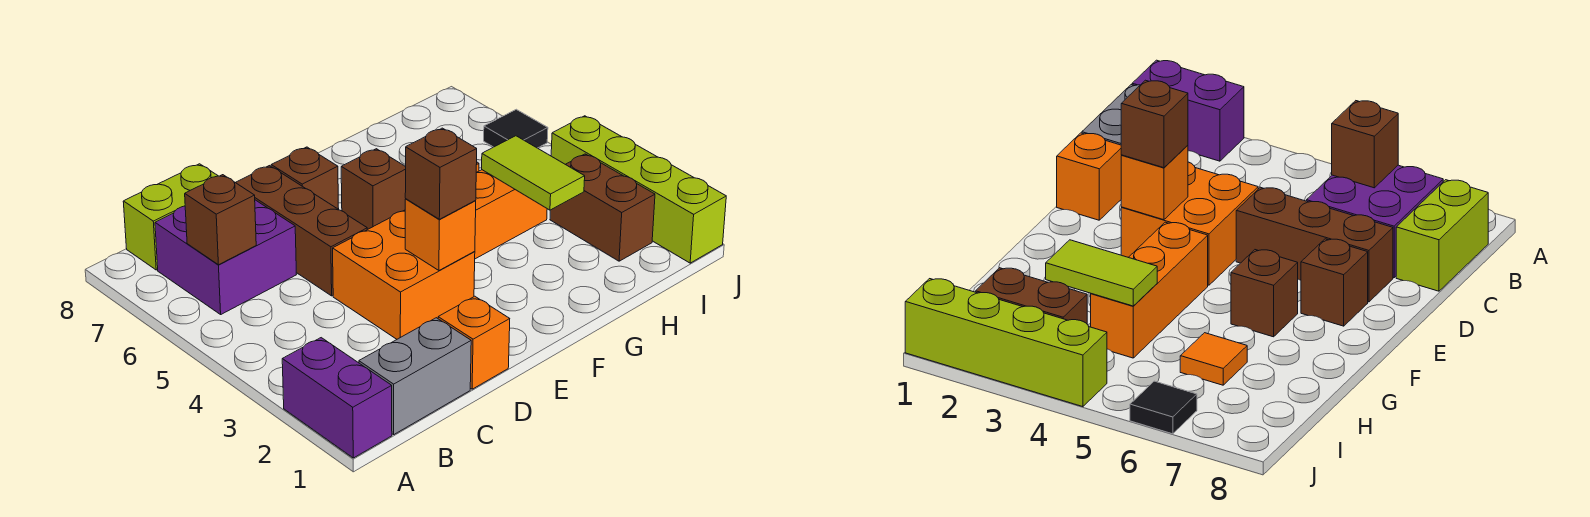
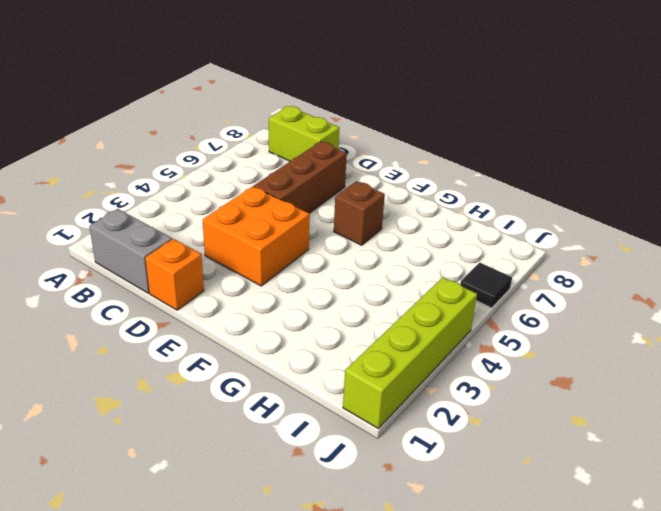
none -> purple brick A1:A2 level 1
none -> purple brick B6:C7 level 1
none -> brown brick E7 level 1

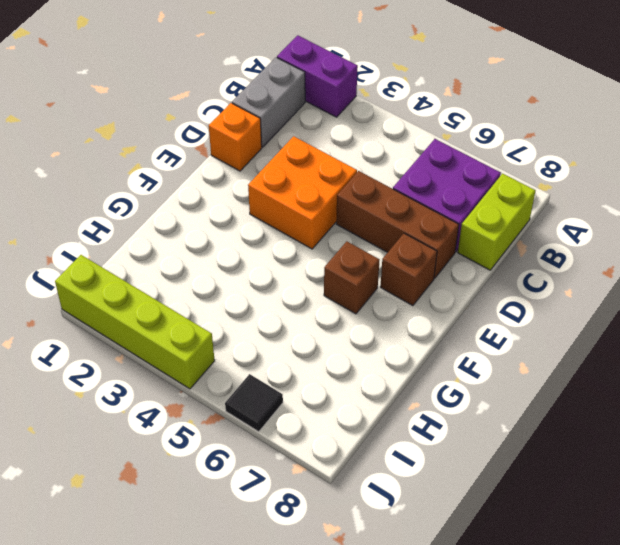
none -> orange brick F4:H4 level 1
none -> orange tile H6 level 1
none -> brown brick I2:I3 level 1

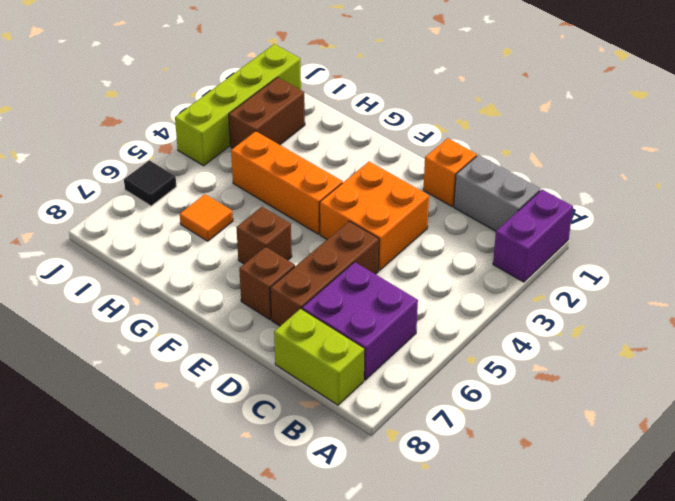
none -> brown brick B6 level 2
none -> orange brick E3 level 2
none -> lime tile H3:H4 level 2

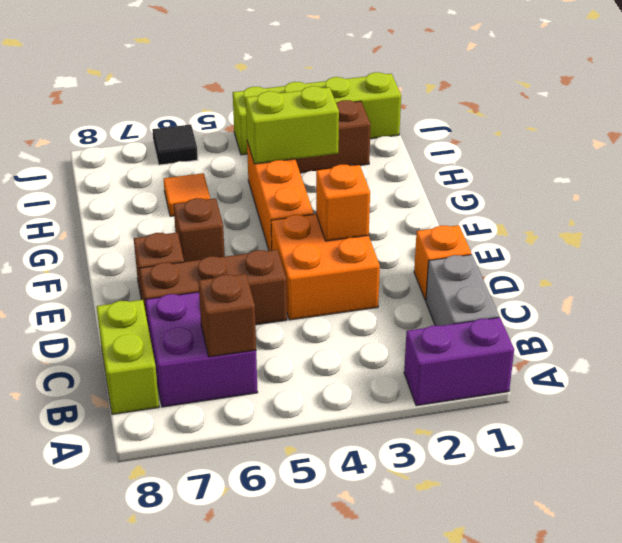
lime brick H3:H4 level 2 -> lime tile H3:H4 level 2
none -> brown brick E3 level 3

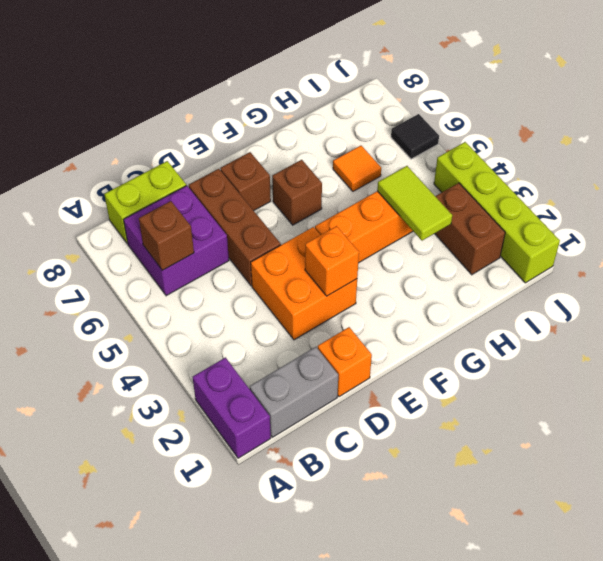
none -> brown brick E3 level 3

